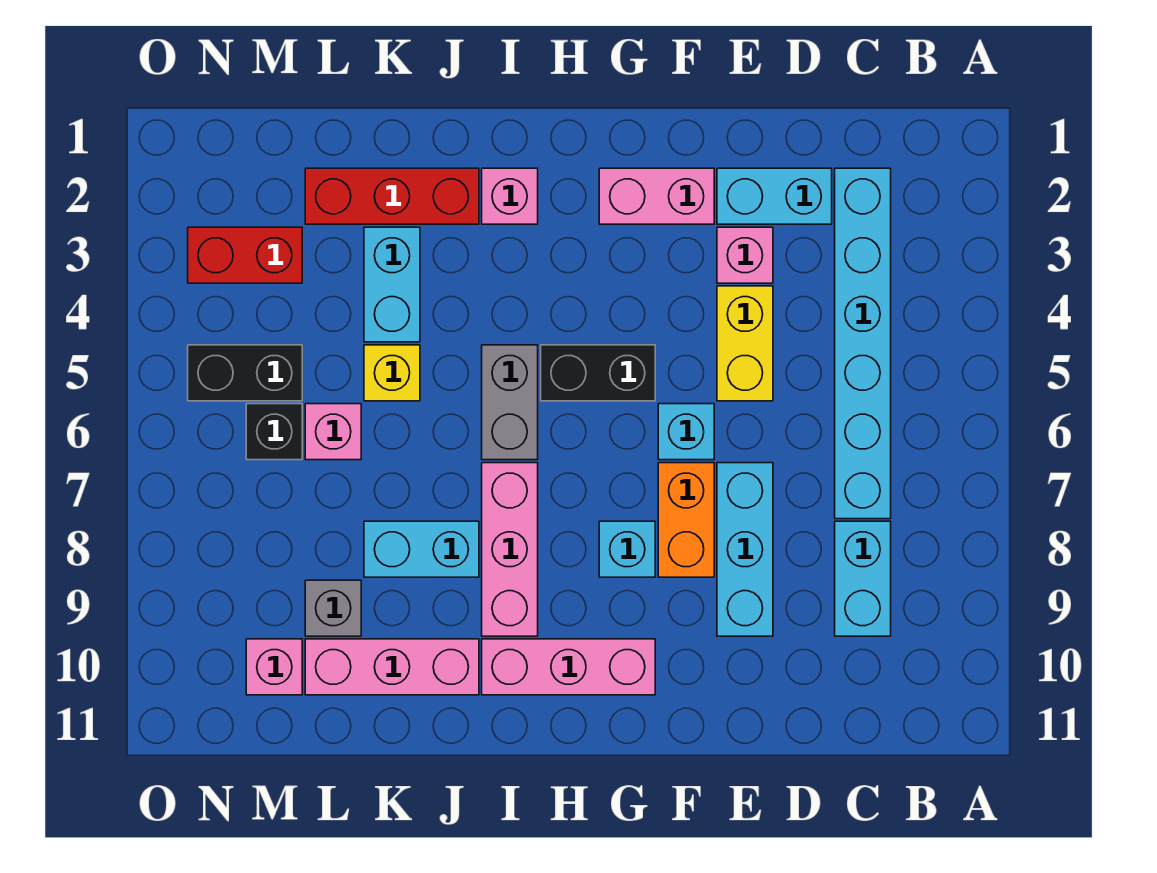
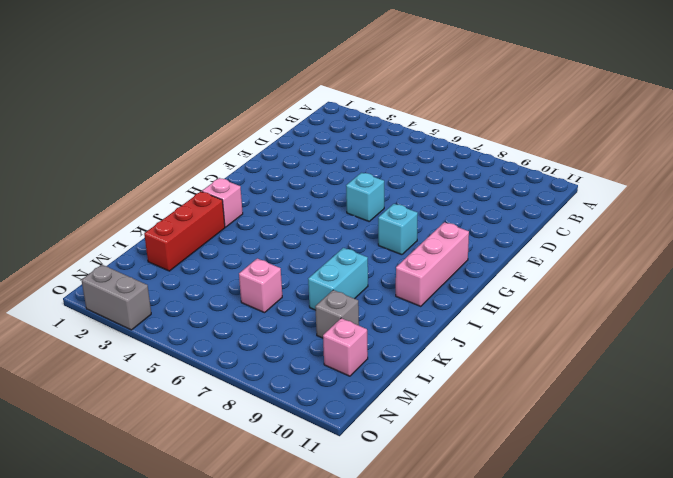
grey brick O2:O3 level 1 -> grey brick I5:I6 level 1
none -> cyan brick C2:C7 level 1
none -> cyan brick C8:C9 level 1
none -> cyan brick D2:E2 level 1

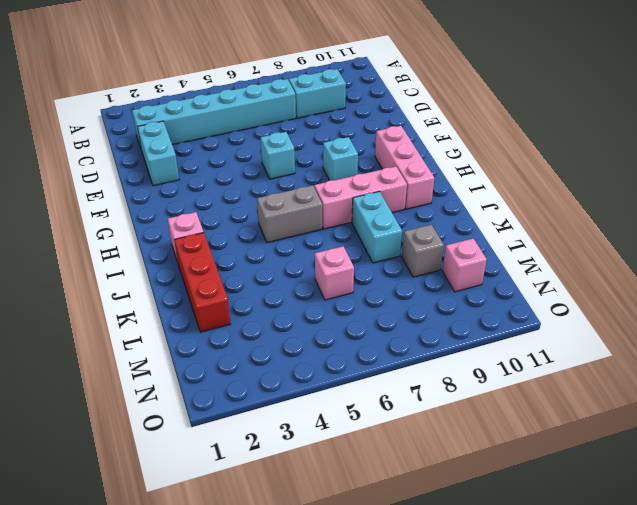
none -> pink brick E3 level 1
none -> yellow brick E4:E5 level 1
none -> cyan brick E7:E9 level 1

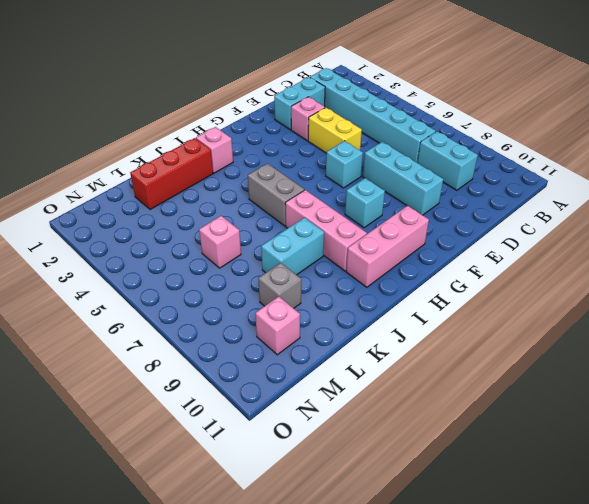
none -> pink brick F2:G2 level 1
none -> orange brick F7:F8 level 1
none -> black brick G5:H5 level 1

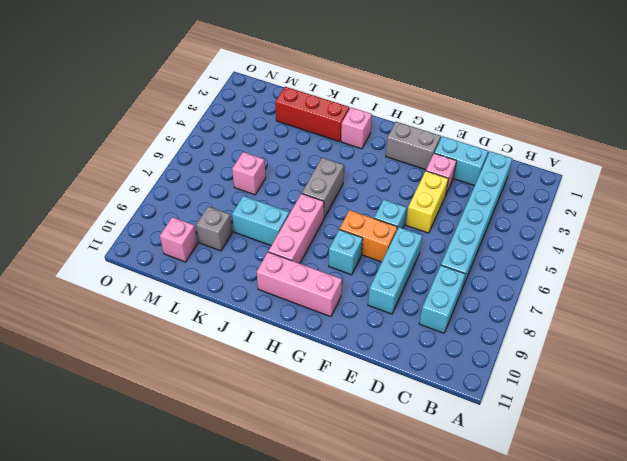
grey brick F2:G2 level 1 -> pink brick F2:G2 level 1
orange brick F7:G7 level 1 -> orange brick F7:F8 level 1
none -> black brick G5:H5 level 1
none -> pink brick J10:L10 level 1
none -> cyan brick K3:K4 level 1

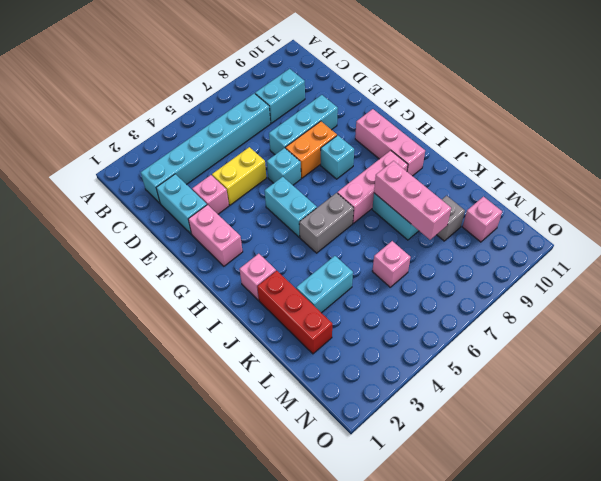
cyan brick G5:H5 level 1 -> black brick G5:H5 level 1
pink brick J8:L8 level 2 -> pink brick J10:L10 level 1
none -> yellow brick K5 level 1
none -> red brick M3:N3 level 1
none -> black brick M5:N5 level 1

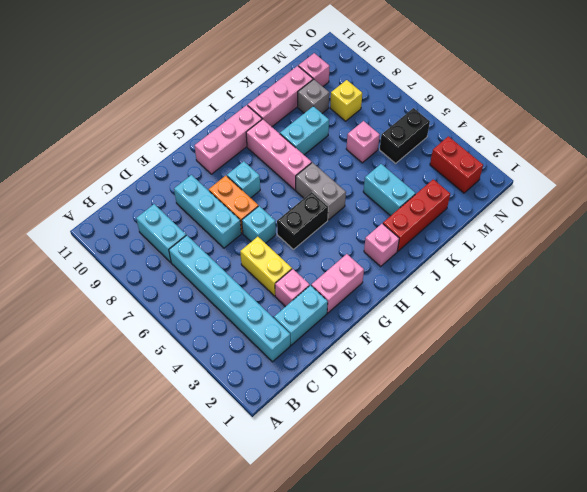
yellow brick M8 level 1 -> yellow brick K5 level 1
red brick N2:N3 level 1 -> red brick M3:N3 level 1
none -> black brick M6 level 1

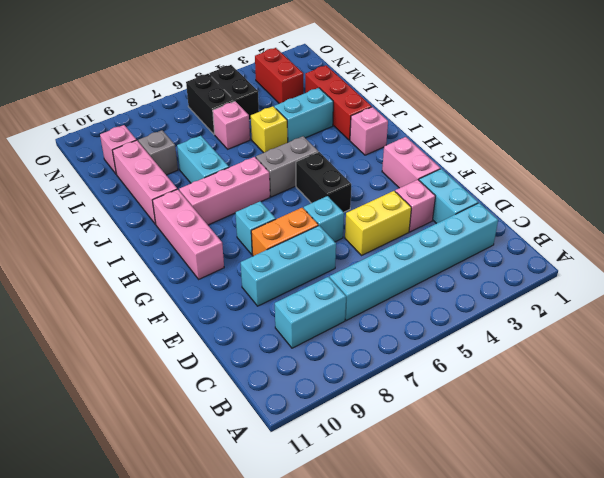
black brick M6:N6 level 1 -> black brick M6 level 1

